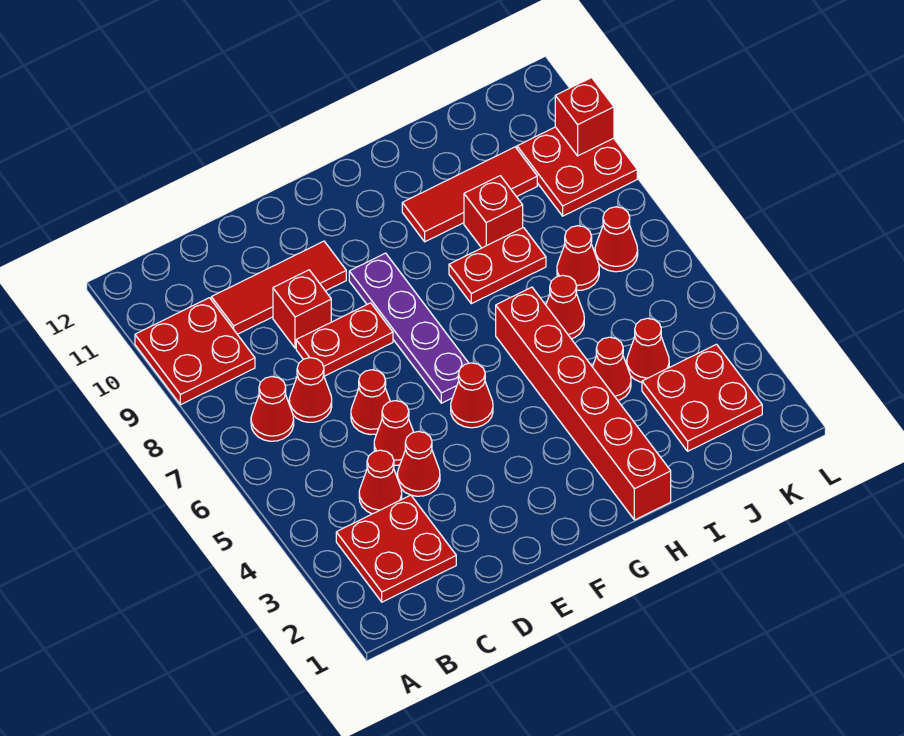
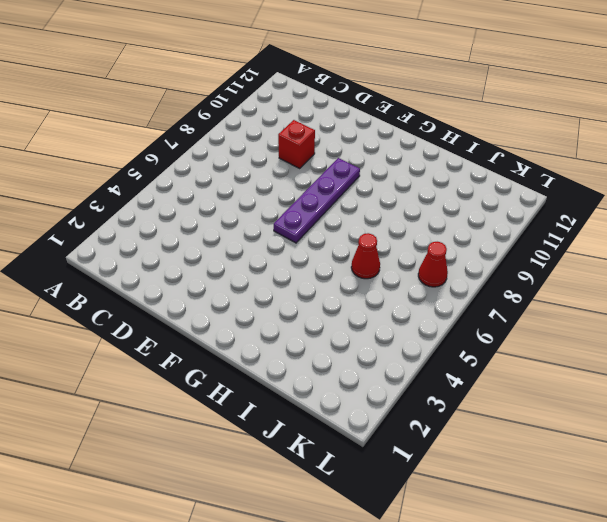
none -> red plate A9:B10 level 1
none -> red plate B2:C3 level 1
none -> red cone B7 level 1

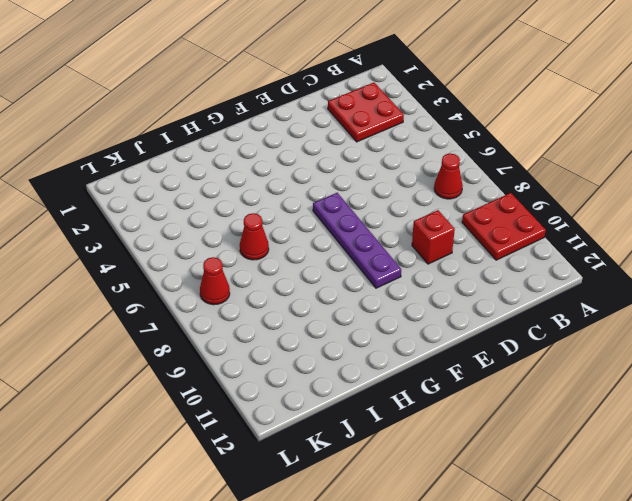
none -> red cone C4 level 1
none -> red cone C7 level 1
none -> red tile C10:E10 level 1

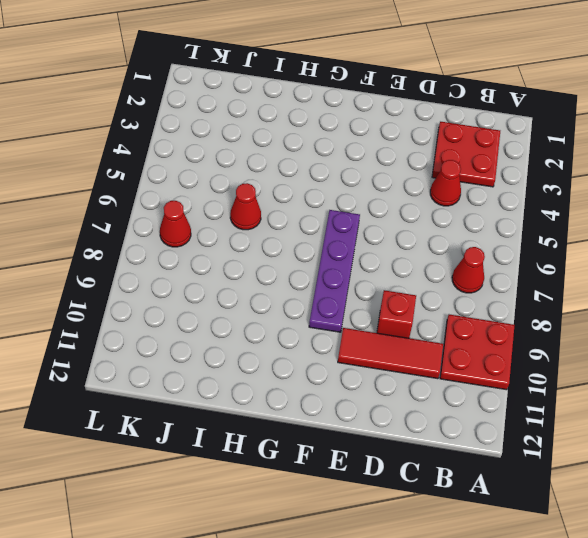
none -> red cone C7 level 1
none -> red cone D4 level 1
none -> red cone D5 level 1

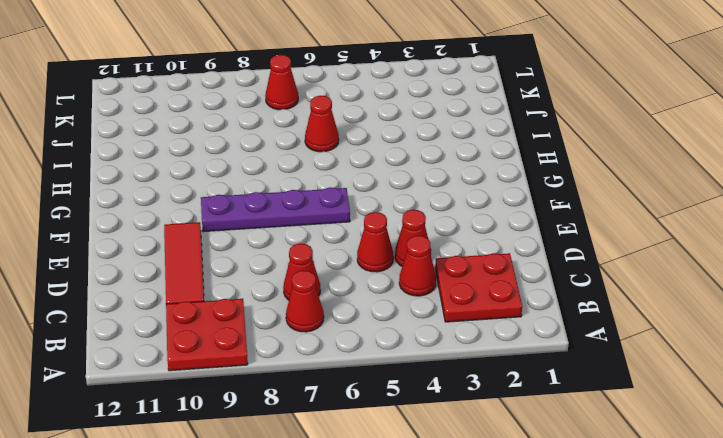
none -> red cone D6 level 1
none -> red plate D8:E8 level 1
none -> red brick D9 level 1

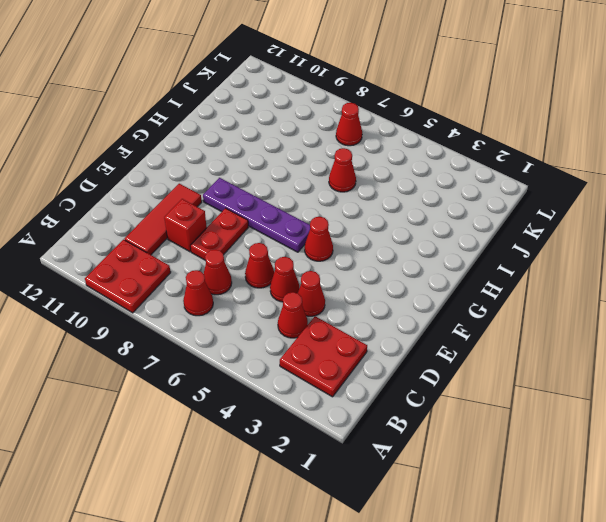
none -> red brick H1:H6 level 1
none -> red plate H8:I8 level 1
none -> red tile H10:J10 level 1

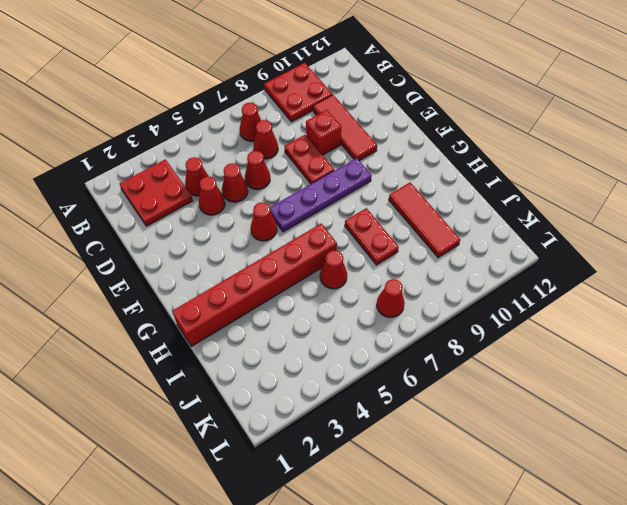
none -> red cone I4 level 1
none -> red brick I9 level 1
none -> red plate J2:K3 level 1

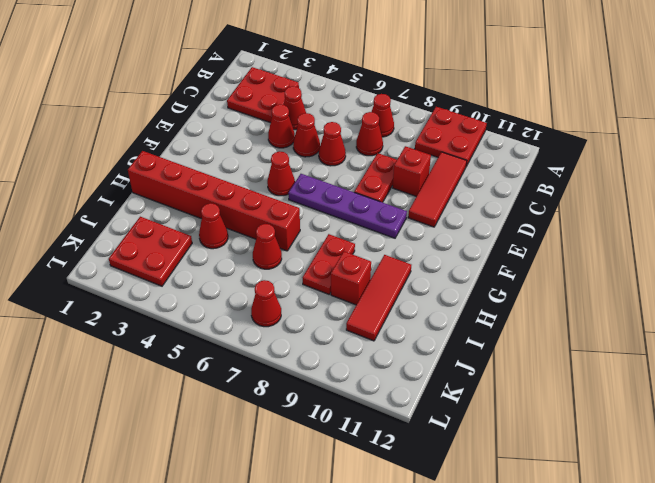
none -> red cone J4 level 1
none -> red cone J7 level 1
none -> red plate K9:L10 level 1

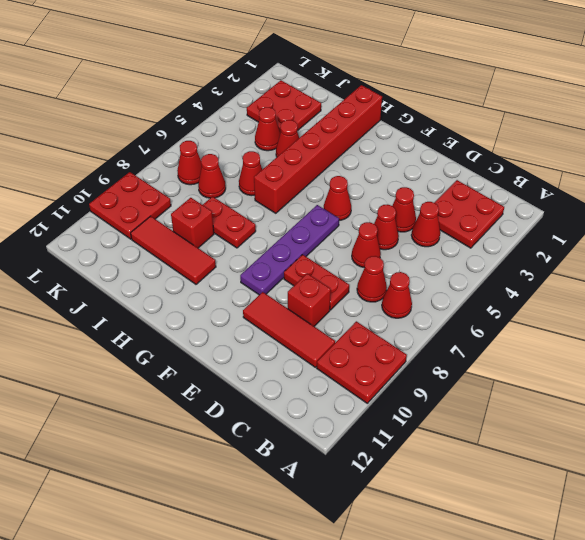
none -> red brick L10 level 2

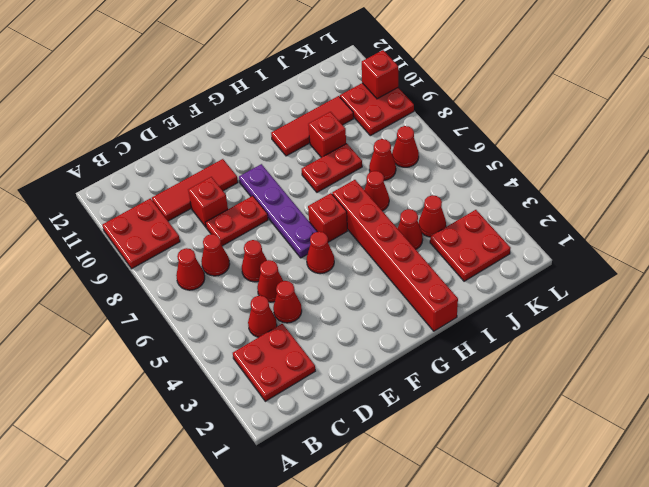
red brick G6 level 1 -> none

